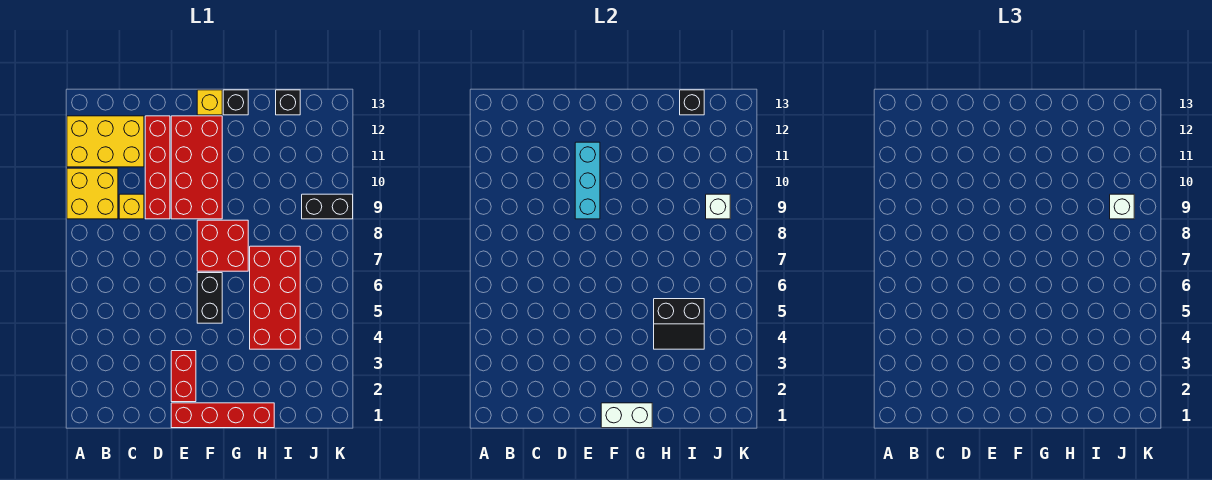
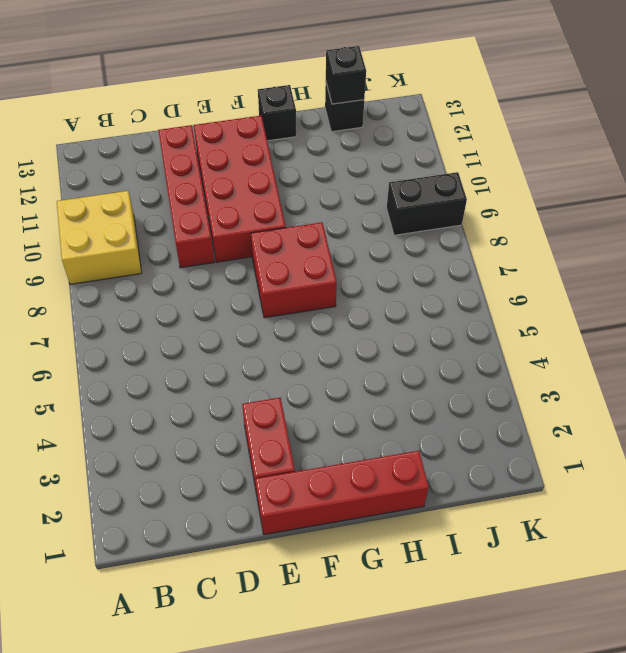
none -> yellow brick A11:C12 level 1
none -> yellow brick C9 level 1
none -> black brick F5:F6 level 1

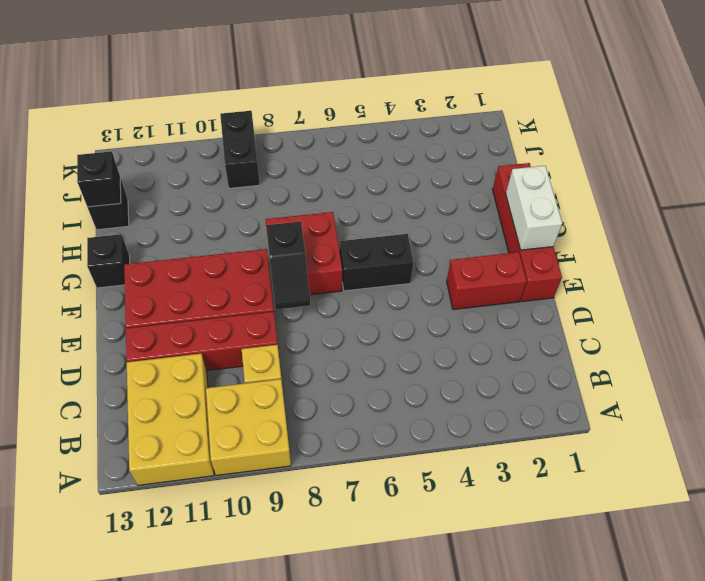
black slope E8:F8 level 2 top F -> none
none -> yellow brick F13 level 1
none -> red brick H4:I7 level 1
none -> cyan brick E9:E11 level 2

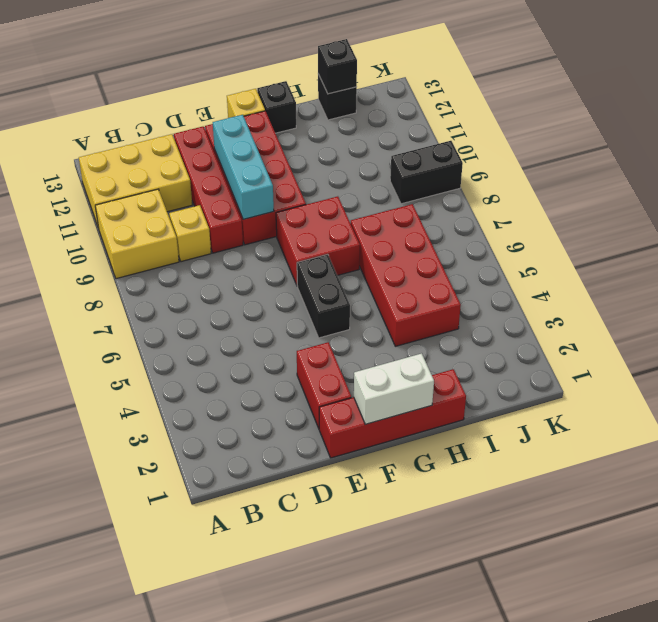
none -> black slope H4:I5 level 2 top 5
none -> white brick J9 level 2
none -> white brick J9 level 3

